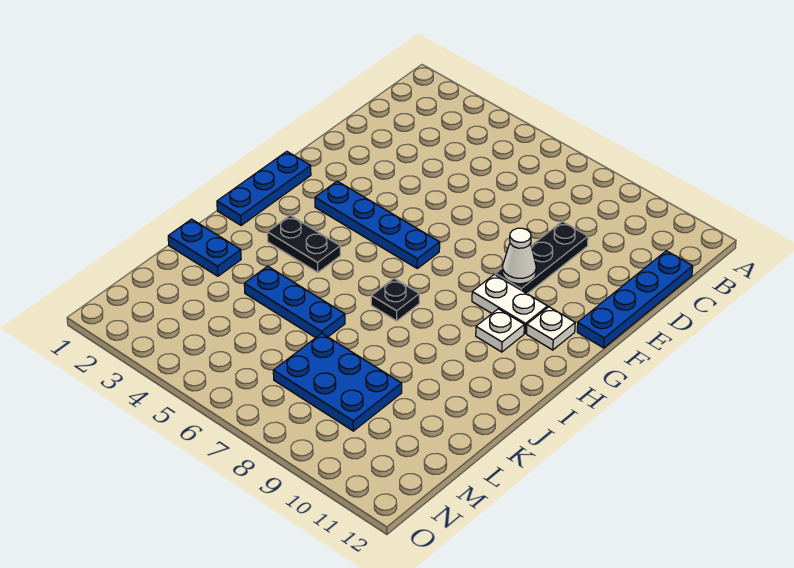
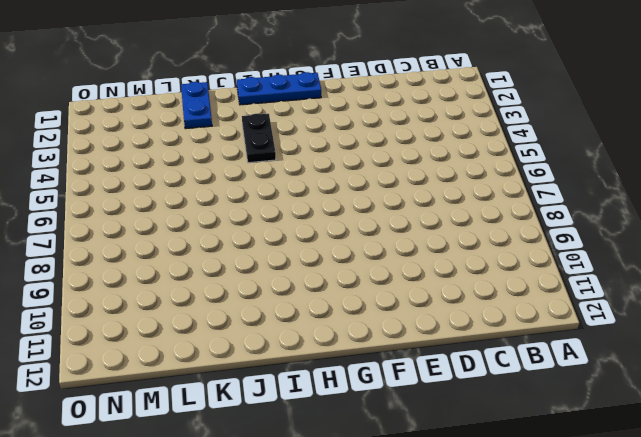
none -> blue plate C12:F12 level 1
none -> black plate D9:F9 level 1
none -> blue plate G3:G6 level 1

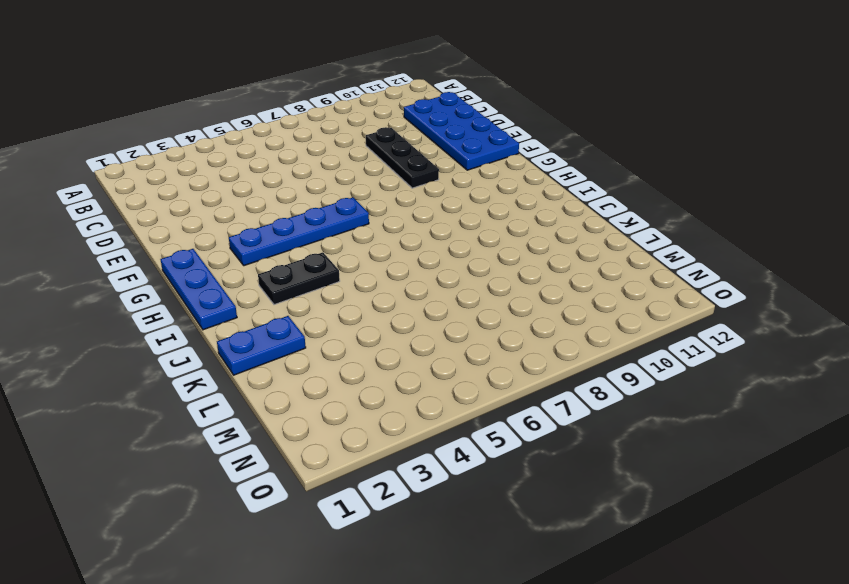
blue plate C11:F12 level 1 -> blue plate C12:F12 level 1
none -> white plate G9:G10 level 1
none -> white plate G11 level 1
none -> white plate H10 level 1

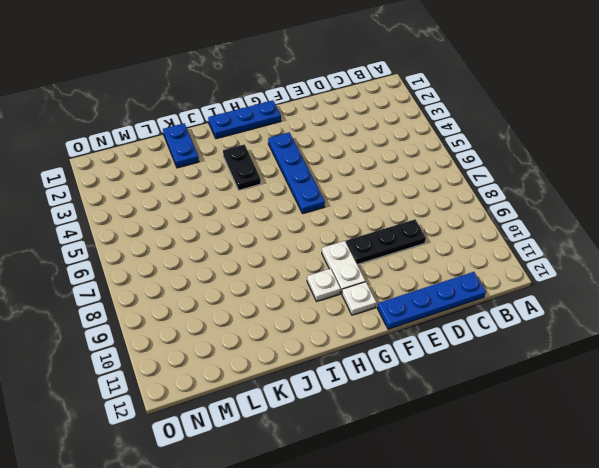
none -> black plate I7 level 1
none -> blue plate K4:K6 level 1
none -> blue plate L7:M9 level 1

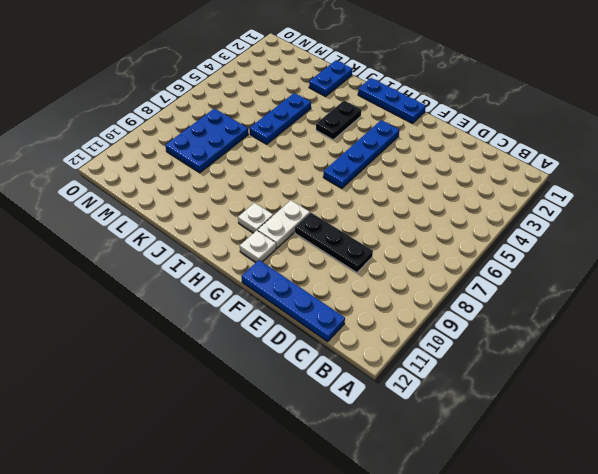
none -> black plate I7 level 1
none -> white cone F9 level 2

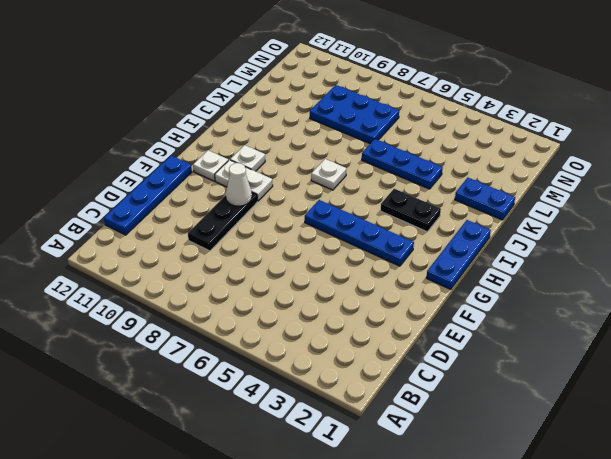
white plate I7 level 1 -> black plate I7 level 1

